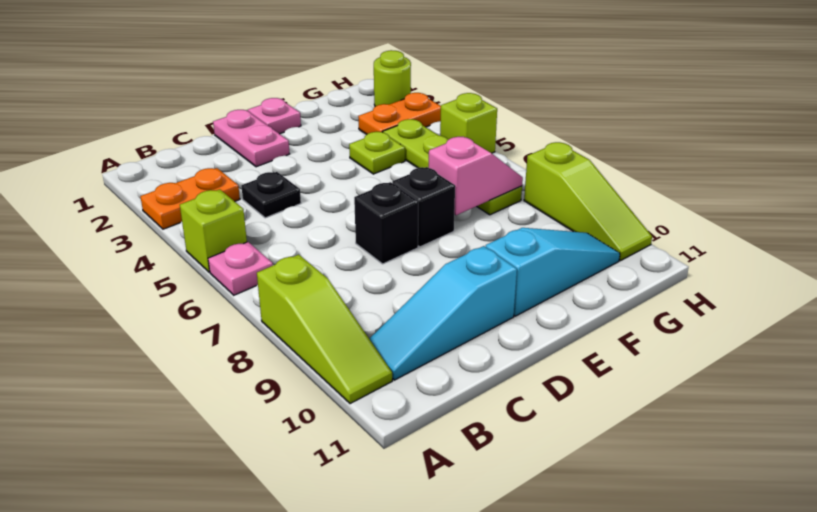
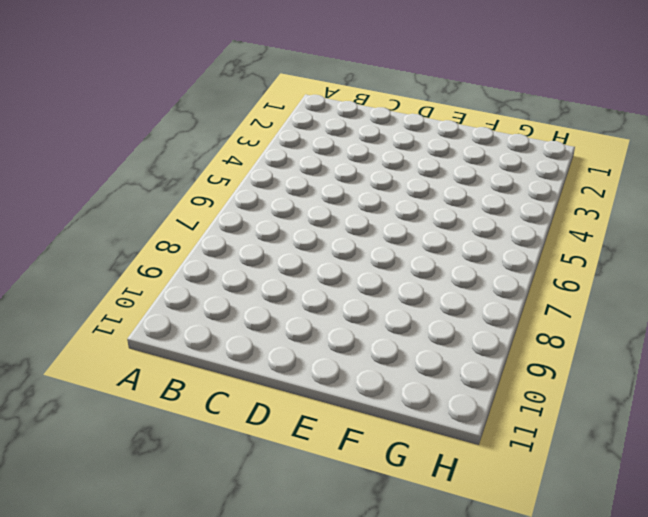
none -> orange plate A3:B3 level 1
none -> lime brick A5 level 1
none -> pink plate A6 level 1

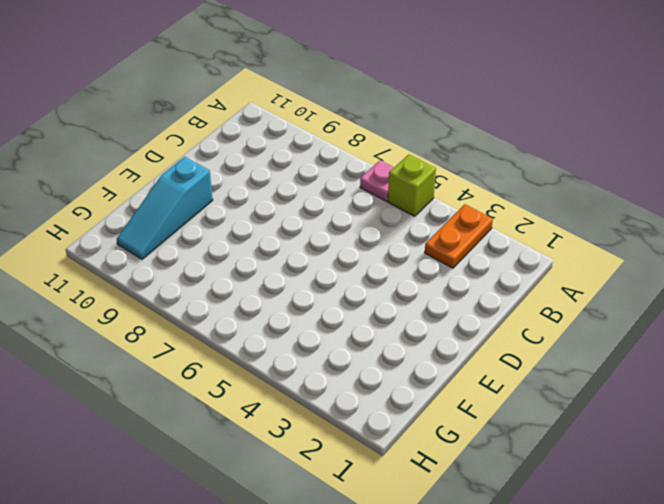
none -> lime slope A8:A10 level 1 top 8
none -> cyan slope B10:D10 level 1 top D
none -> black plate C4 level 1

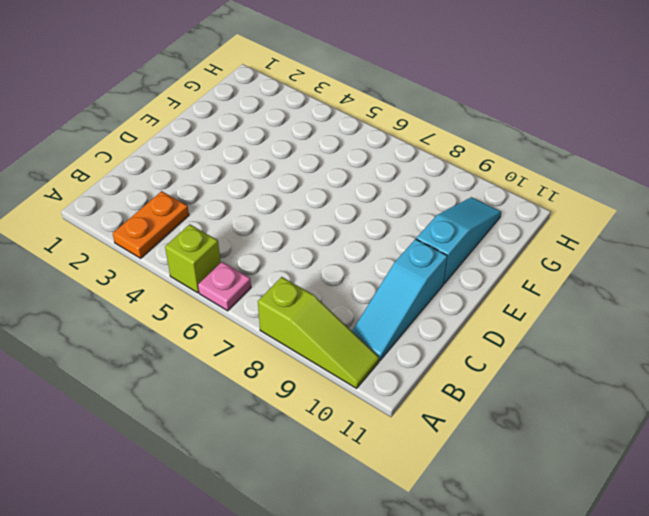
none -> black plate C4 level 1
none -> pink plate D1:D2 level 1
none -> black brick D7 level 1

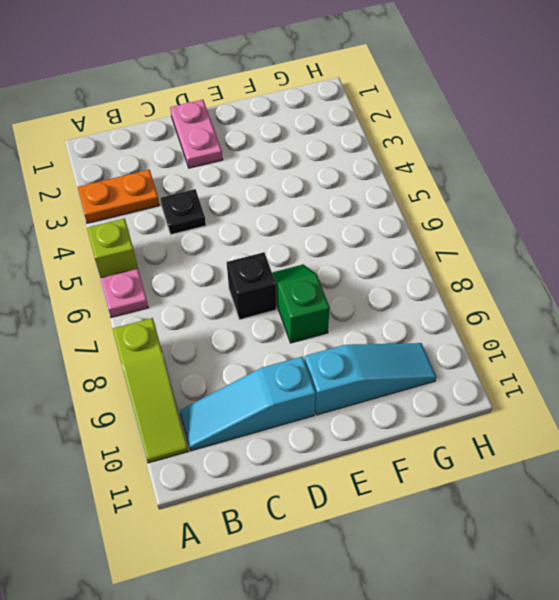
green slope E7:E8 level 1 top 8 -> black brick E7 level 1
none -> pink plate E1 level 1
none -> lime plate F4 level 1
none -> orange plate G3:H3 level 1

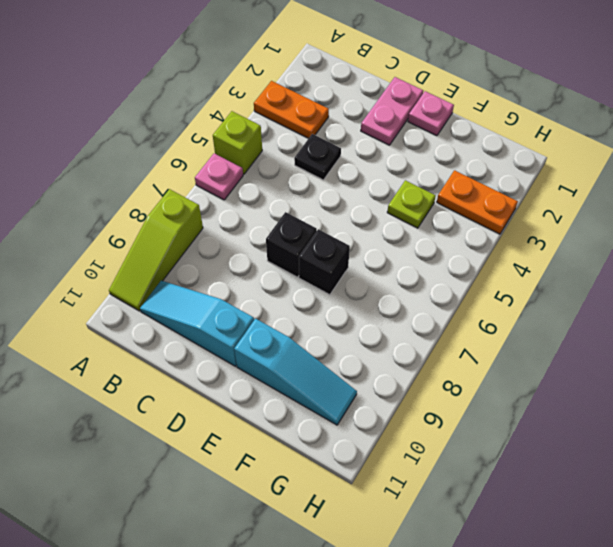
none -> lime plate G4:G7 level 1
none -> lime round brick H2 level 1
none -> lime brick H5 level 1

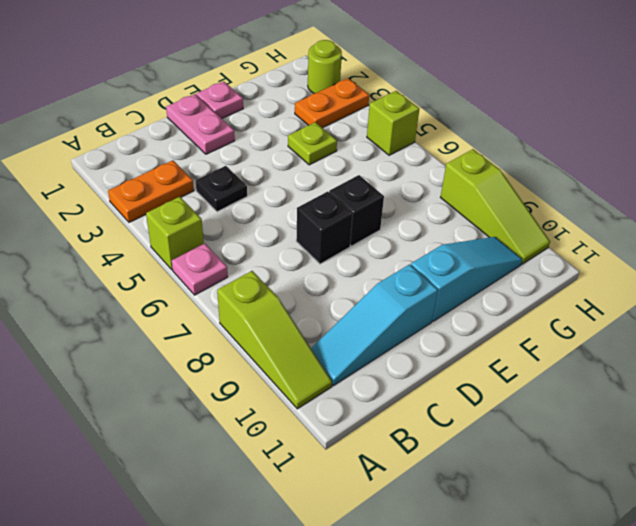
none -> lime plate G4:G7 level 1
none -> pink slope F7:G7 level 2 top F

